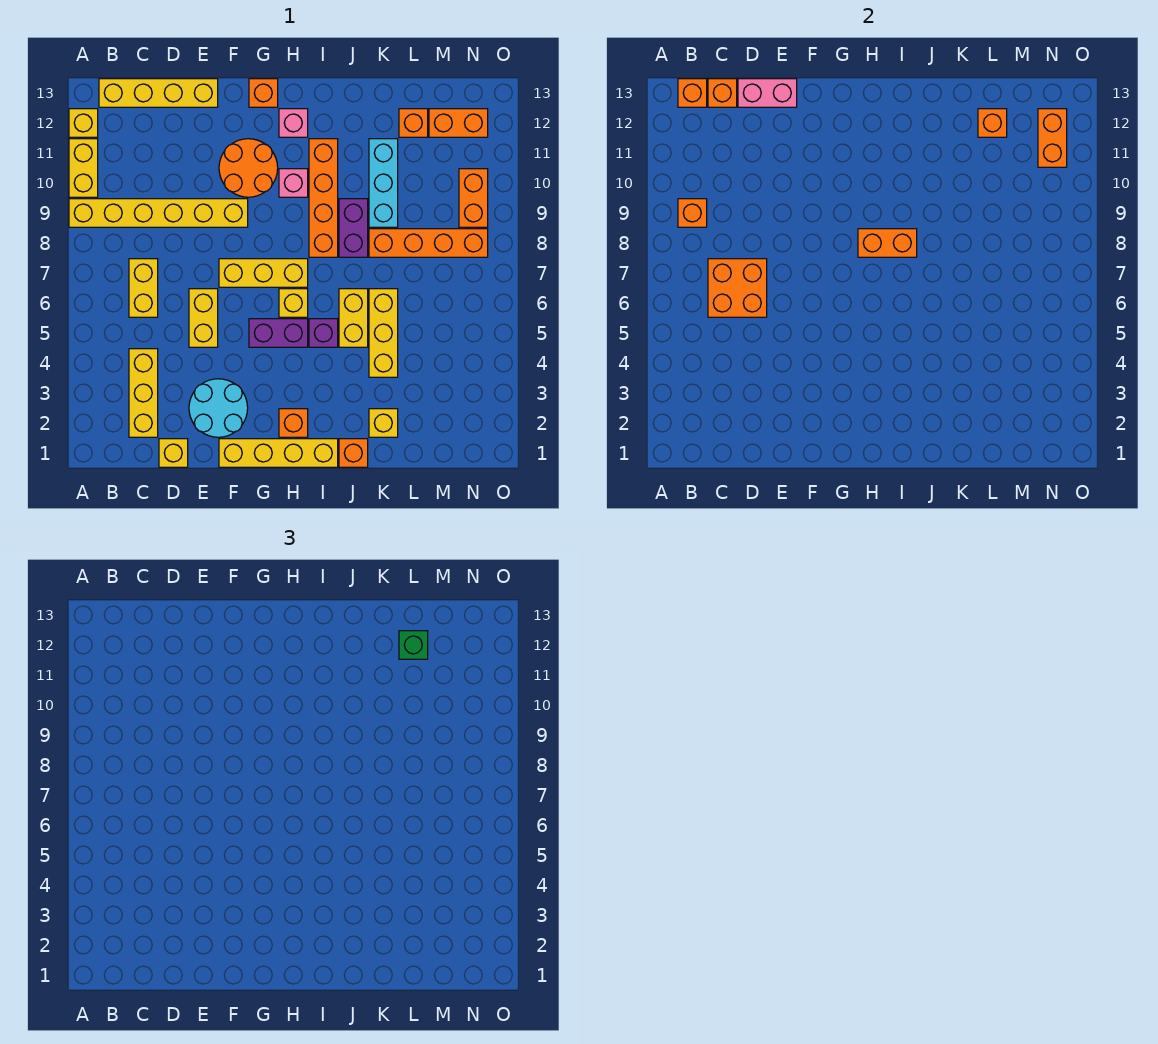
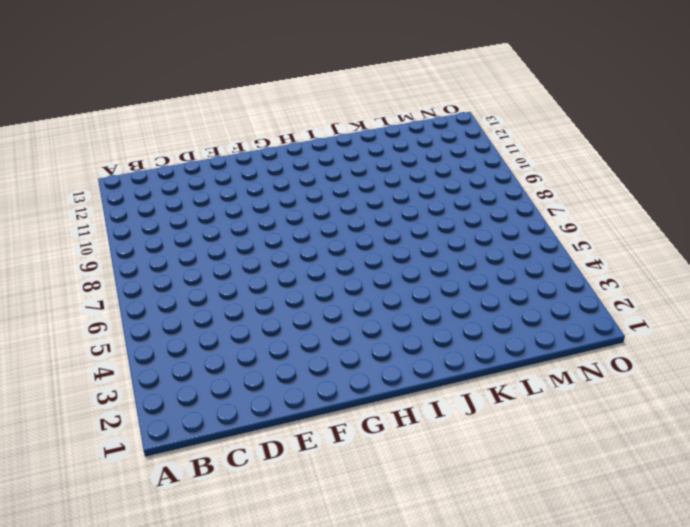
none -> yellow brick A9:F9 level 1
none -> yellow brick A10:A11 level 1
none -> yellow brick A12 level 1
none -> yellow brick B13:E13 level 1

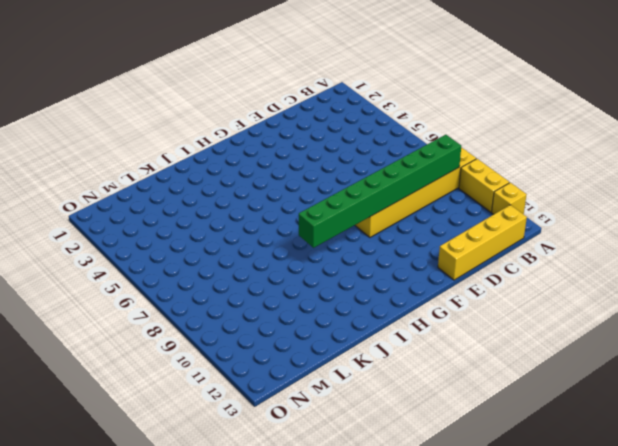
green brick B9:I9 level 2 -> orange brick B9 level 2
none -> yellow brick C2:C4 level 1
none -> yellow brick C6:C7 level 1
none -> yellow brick D1 level 1
none -> cyan round brick E2:F3 level 1

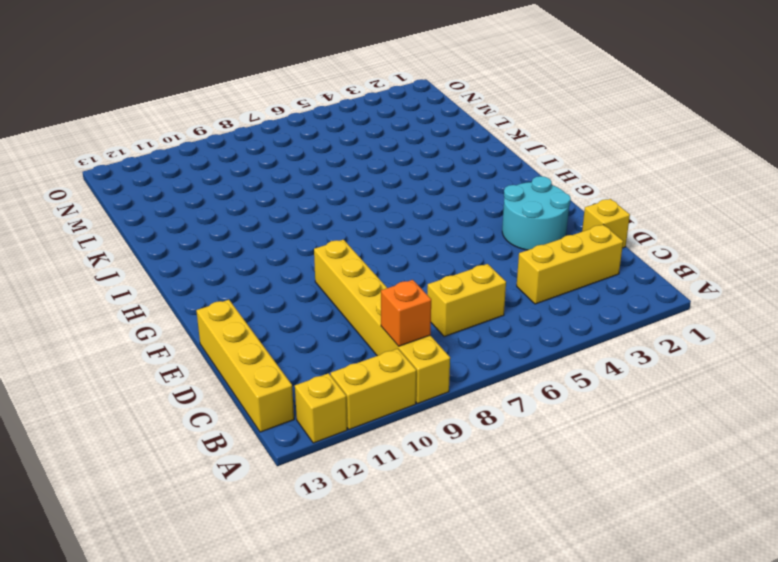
none -> yellow brick E5:E6 level 1
none -> yellow brick F1:I1 level 1
none -> yellow brick F7:H7 level 1
none -> orange round brick F10:G11 level 1

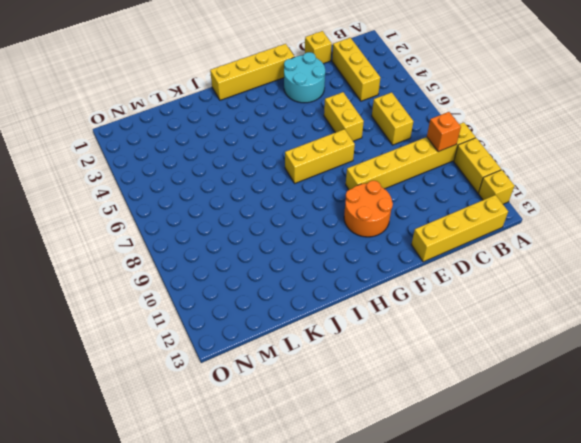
none -> purple brick G5:H5 level 1
none -> orange brick G13 level 1
none -> orange brick H2 level 1
none -> yellow brick H6 level 1

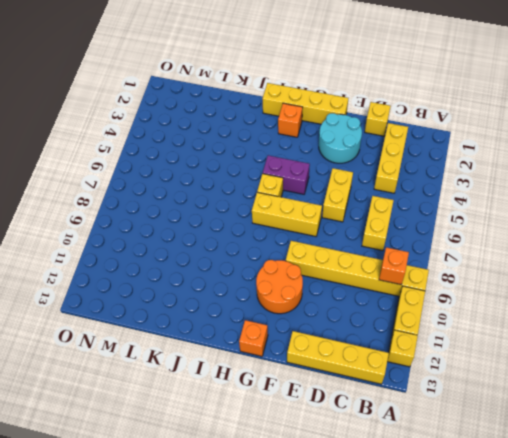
none -> pink brick H10 level 1
none -> pink brick H12 level 1
none -> purple brick I5 level 1
none -> orange brick I8:I11 level 1

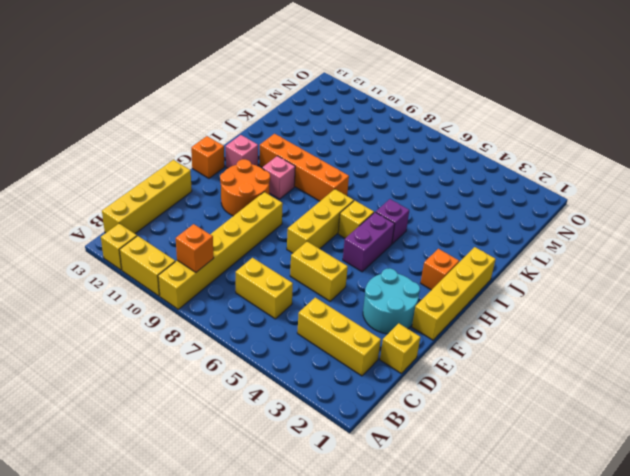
none -> orange brick J1 level 1
none -> yellow brick J5:J6 level 1
none -> purple brick J8:J9 level 1
none -> yellow brick K2 level 1

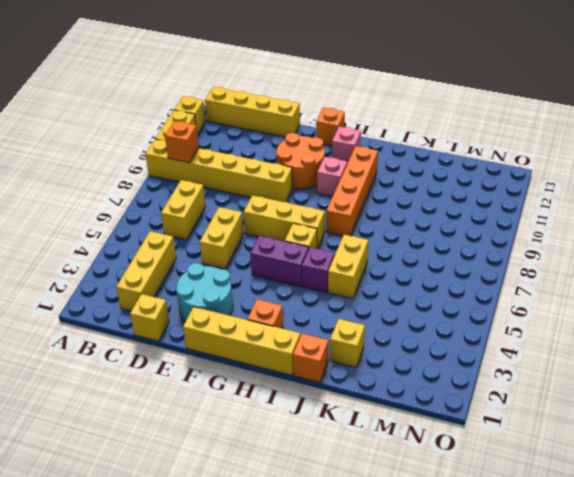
none -> purple brick J8:J9 level 1
none -> yellow brick K4:K6 level 1
none -> orange brick K8:N8 level 1
none -> cyan brick K9:K11 level 1

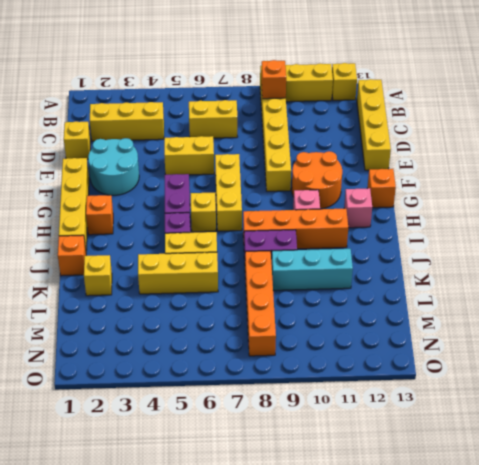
none -> orange brick L12 level 1
none -> orange brick M12:N12 level 1
none -> orange brick N9:N10 level 1
none -> orange brick B13 level 2

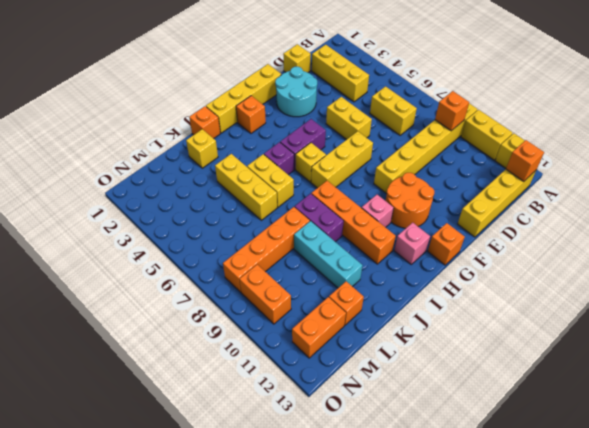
none -> orange brick C6:D7 level 2
none -> orange brick C13 level 2
none -> pink brick D13:E13 level 2
none -> orange brick H8:I8 level 2

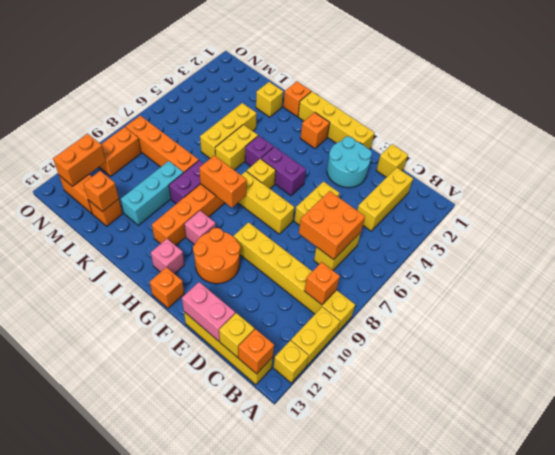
yellow brick C13 level 2 -> orange brick C13 level 2
none -> green brick L12 level 3

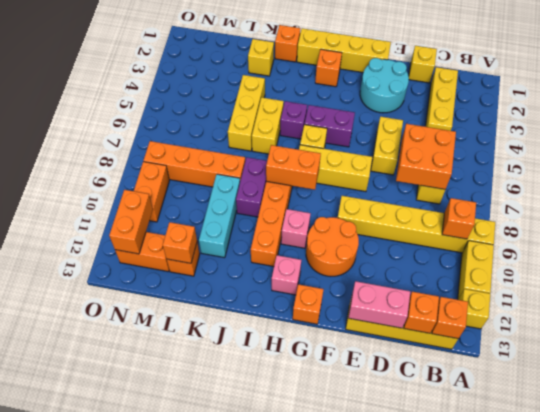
none -> green brick L12 level 3

